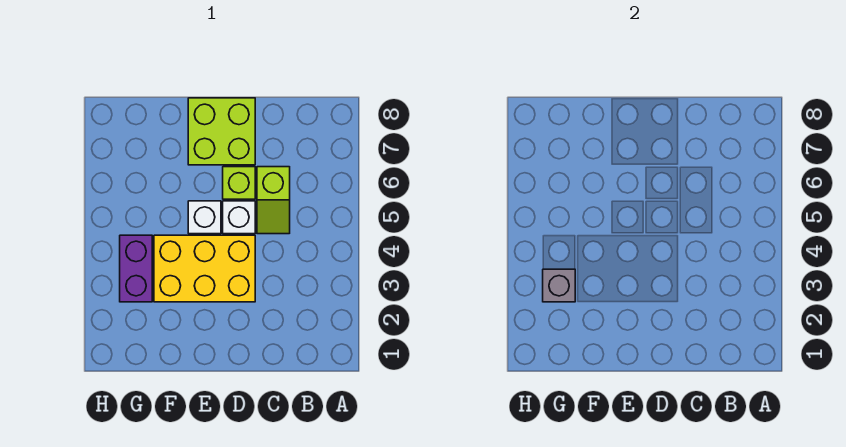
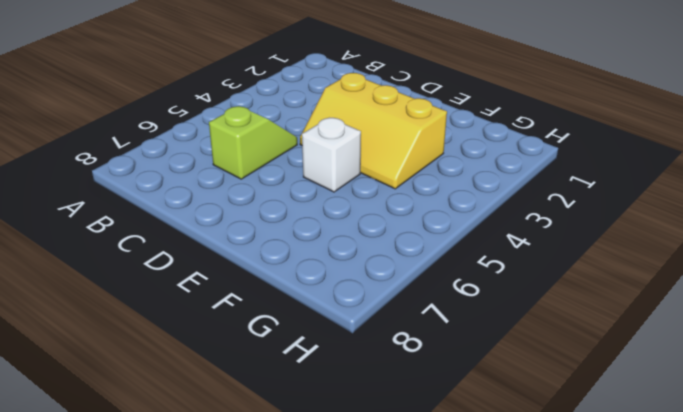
yellow slope D3:F4 level 1 top 3 -> yellow brick D3:F4 level 1
none -> white brick D5 level 1
none -> lime brick D6 level 1

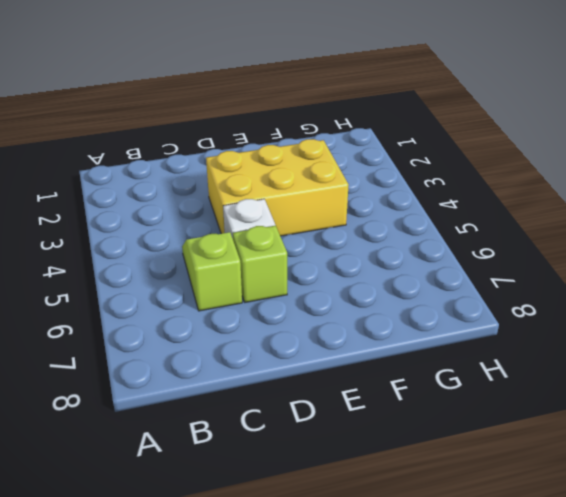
none -> lime brick D7:E8 level 1
none -> white brick E5 level 1

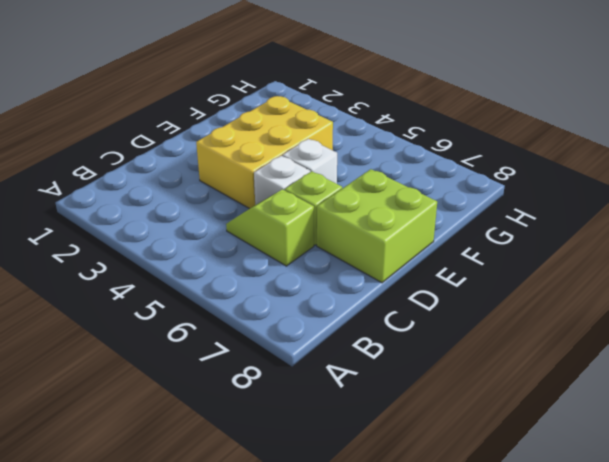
none -> purple brick G3:G4 level 1
none -> grey brick G3 level 2

